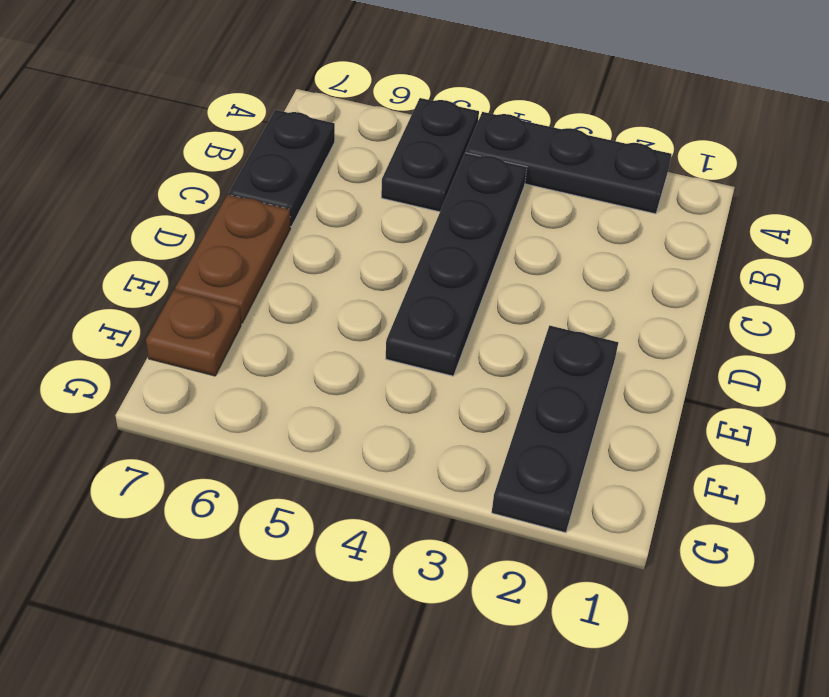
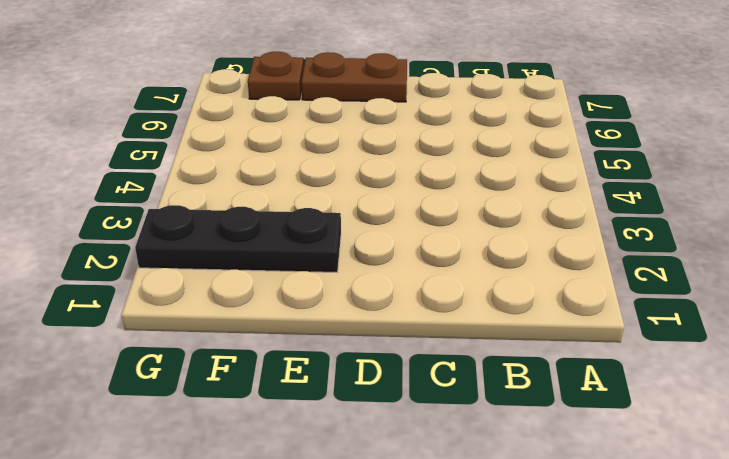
none -> black plate A2:A4 level 1
none -> black plate A5:B5 level 1

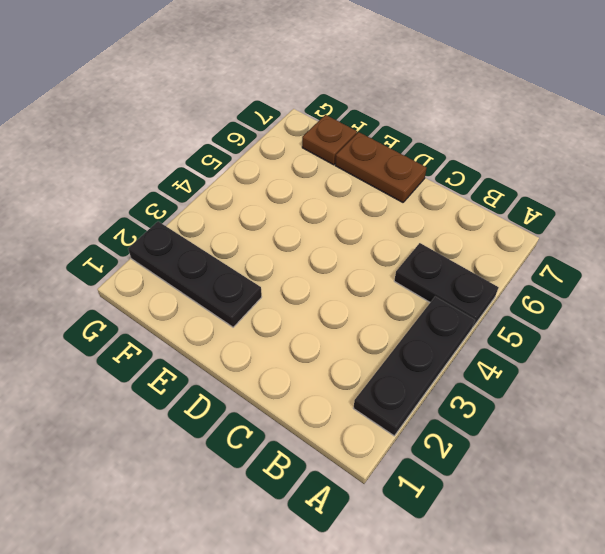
none -> black plate B4:E4 level 1
none -> black plate B7:C7 level 1

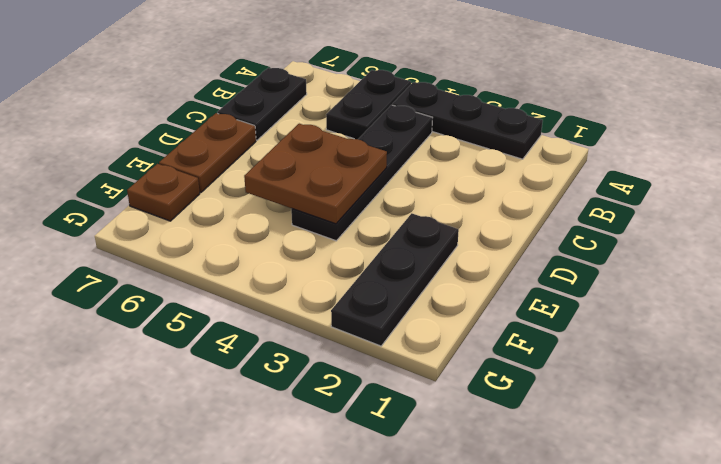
brown plate D4:E5 level 2 -> none

